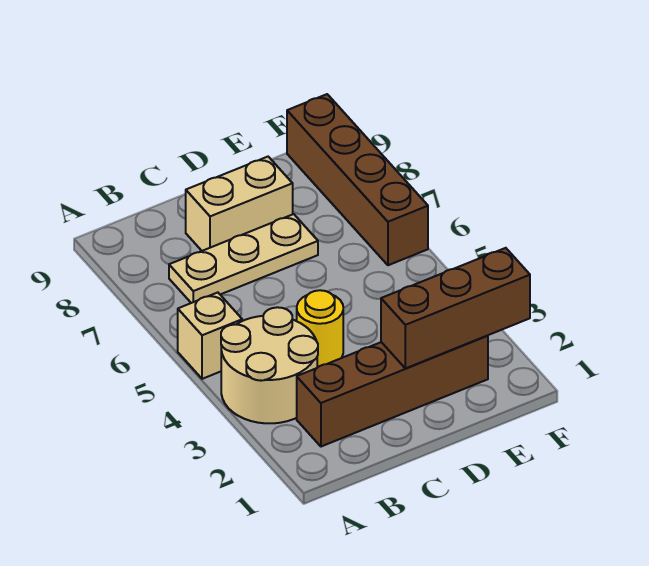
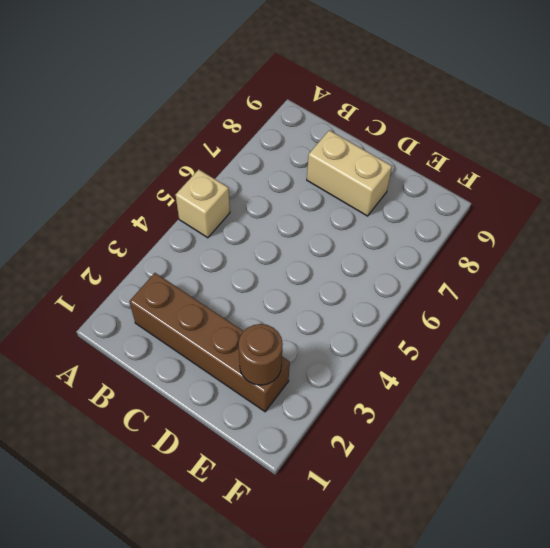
brown round brick E2 level 2 -> brown brick D2:F2 level 2
none -> tan round brick A3:B4 level 1
none -> tan plate B7:D7 level 1

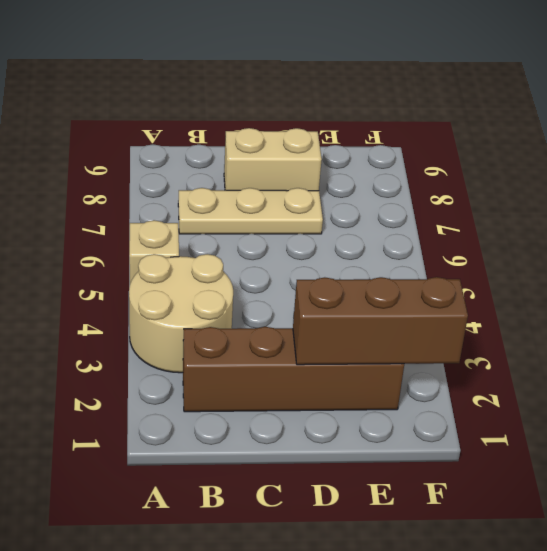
none -> yellow round brick C4 level 1
none -> brown brick F6:F9 level 1

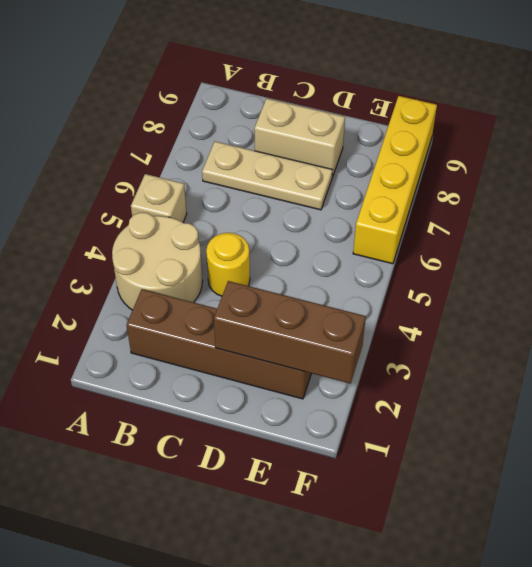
yellow brick F6:F9 level 1 -> brown brick F6:F9 level 1

